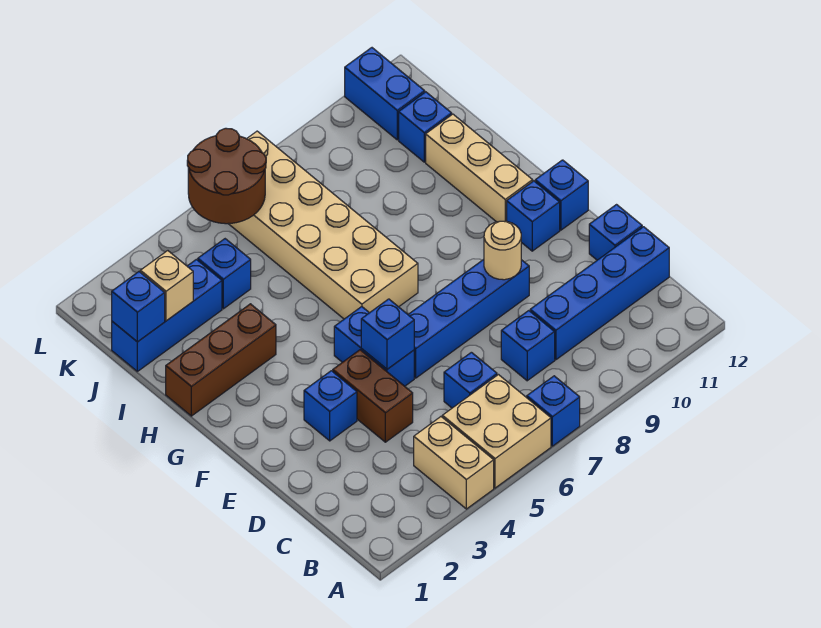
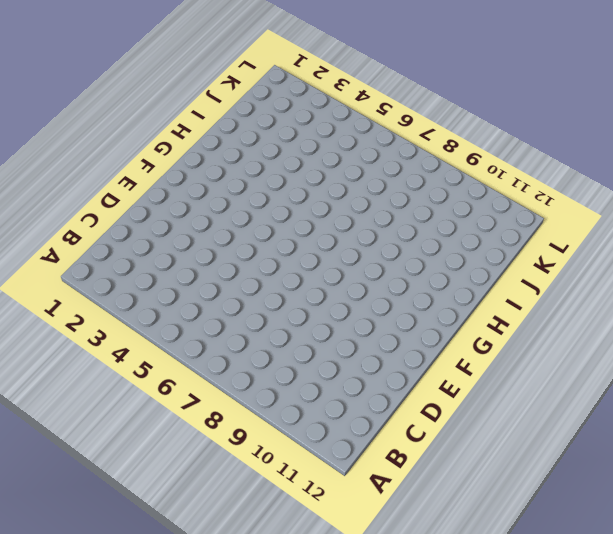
none -> tan brick A4:B4 level 1
none -> tan brick A5:B6 level 1
none -> blue brick A7 level 1

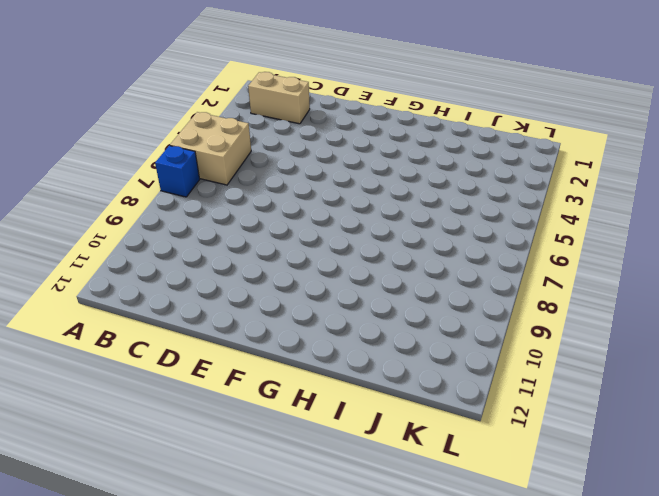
tan brick B2:C2 level 1 -> tan brick A4:B4 level 1
none -> blue brick C6 level 1
none -> blue brick C8 level 1
none -> blue brick C9:C12 level 1

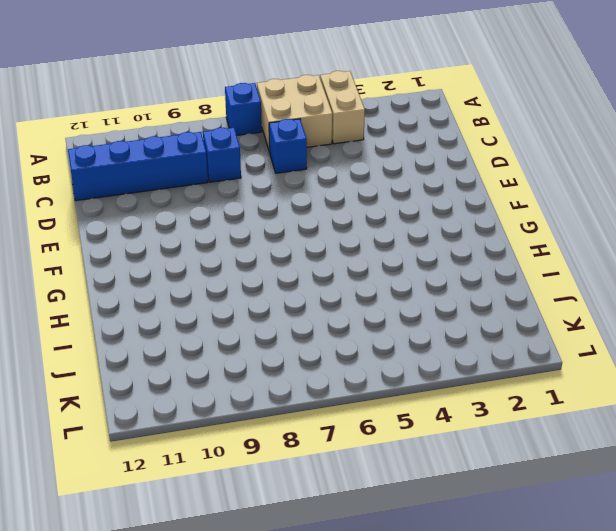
none -> brown brick D4:E4 level 1
none -> blue brick D12 level 1
none -> blue brick E3 level 1

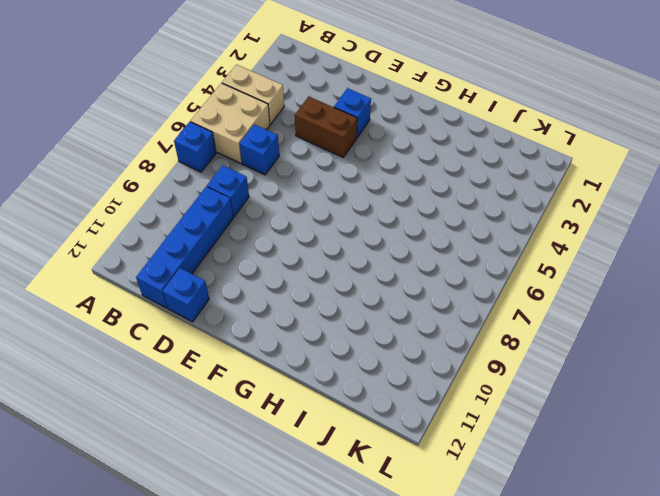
none -> blue brick E5:F5 level 1
none -> blue brick E6:E9 level 1
none -> blue brick F11 level 1

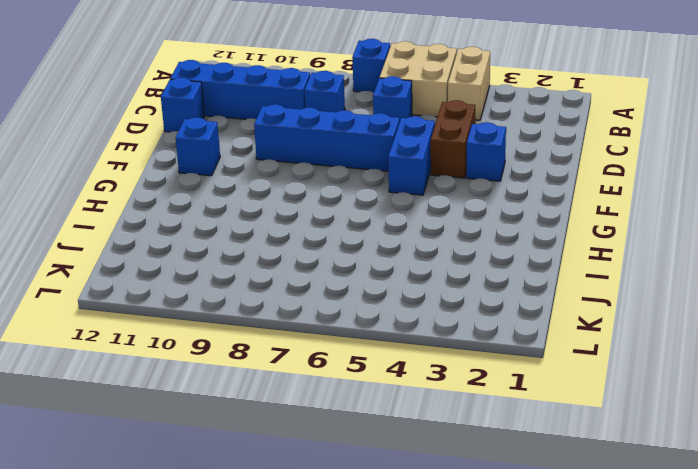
none -> blue brick F12 level 1
none -> tan brick G6:L7 level 1
none -> tan brick G11:I11 level 1

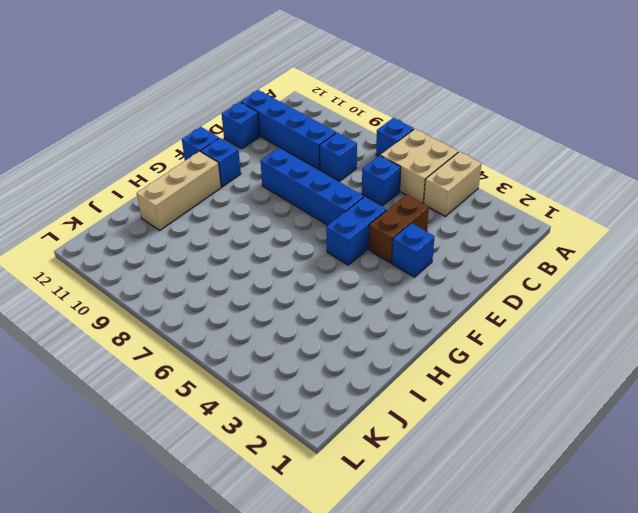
none -> tan brick G6:L7 level 1
none -> brown brick H1:H3 level 1
none -> blue brick J1:J3 level 1

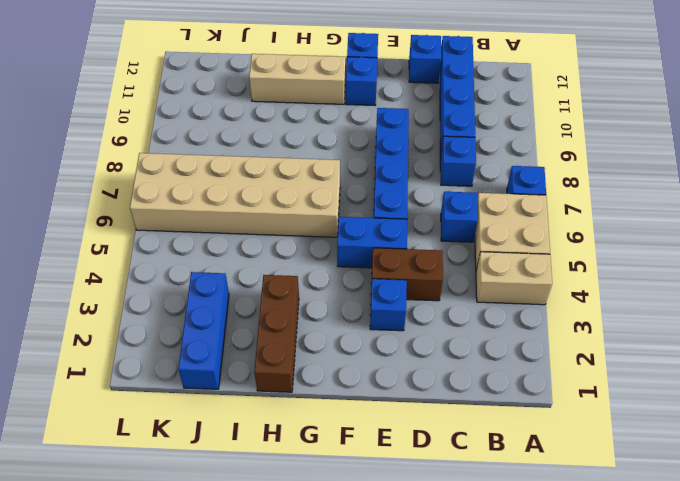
none -> blue brick J4 level 1
none -> blue brick J11 level 1
none -> blue brick K11:L11 level 1

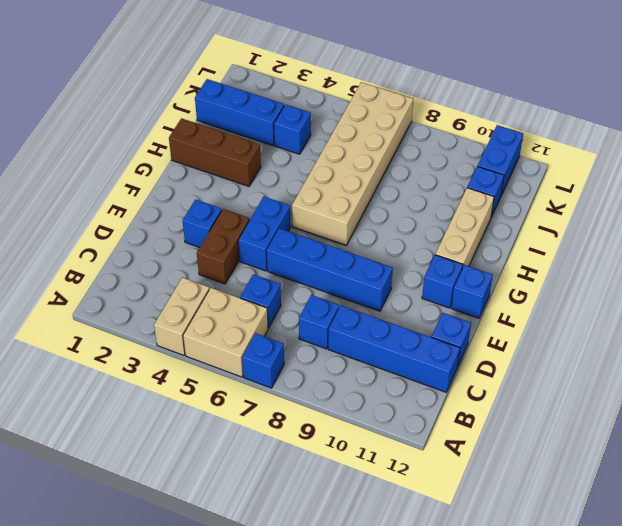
none -> blue brick E5 level 2
none -> tan round brick E9 level 2
none -> blue brick J1 level 2

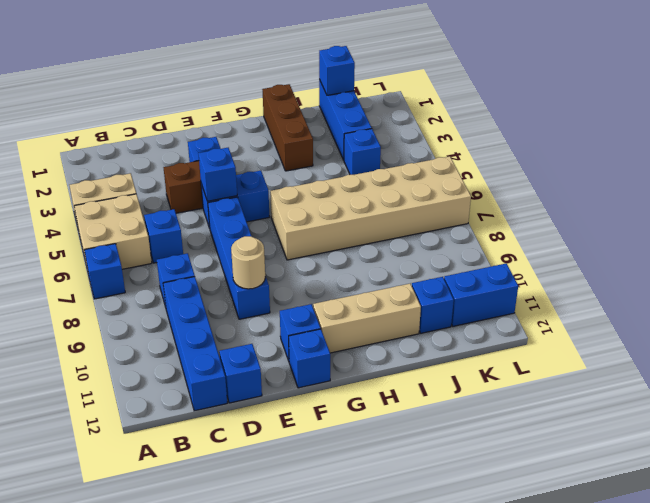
none -> tan brick J2 level 2
none -> brown round brick K5:L6 level 2

